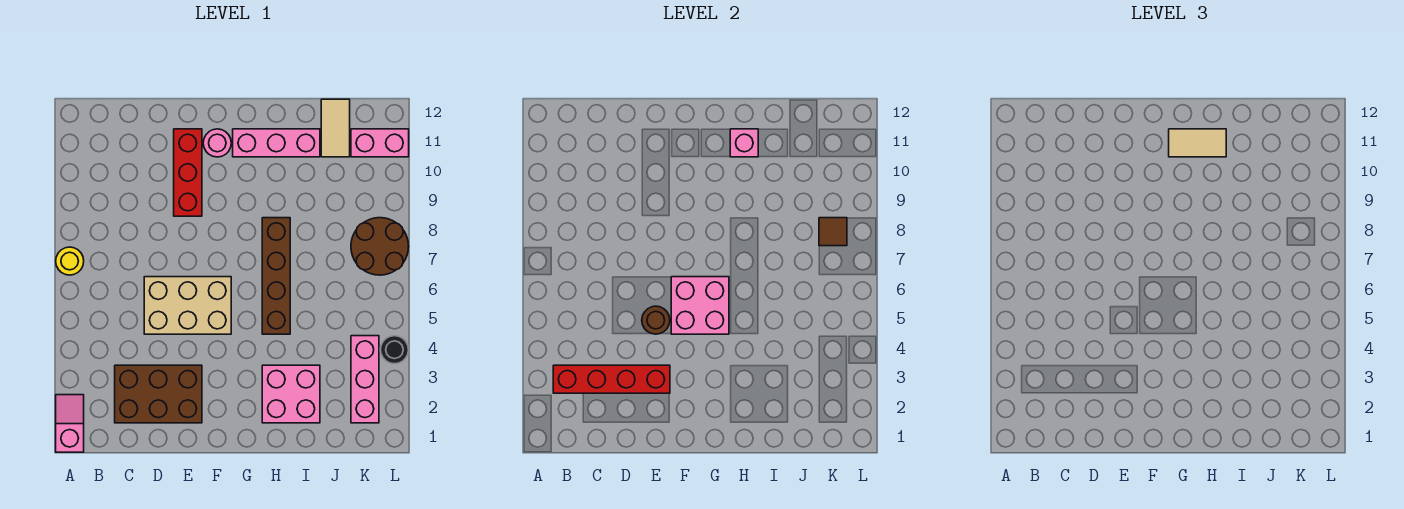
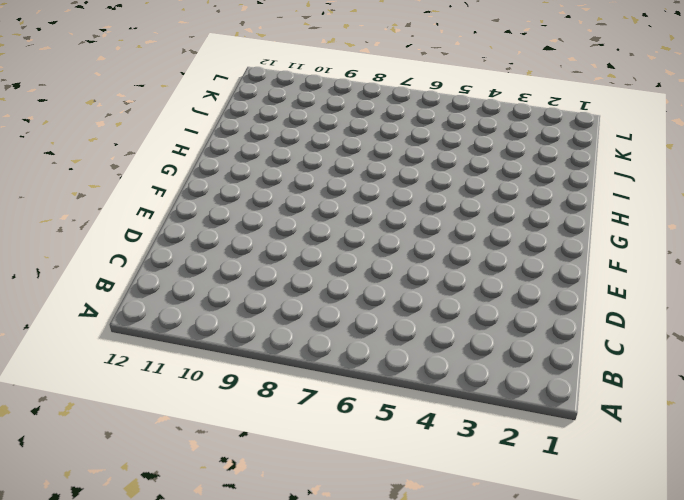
none -> pink slope A1:A2 level 1 top 1
none -> yellow round brick A7 level 1
none -> brown brick C2:E3 level 1

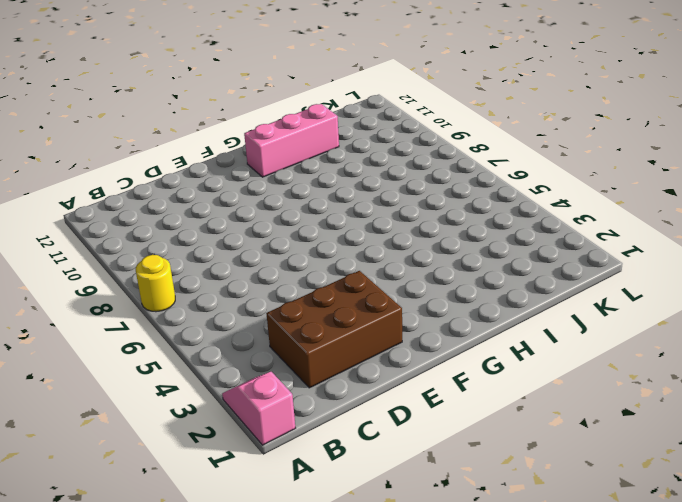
none -> tan brick D5:F6 level 1
none -> red brick E9:E11 level 1
none -> pink round brick F11 level 1

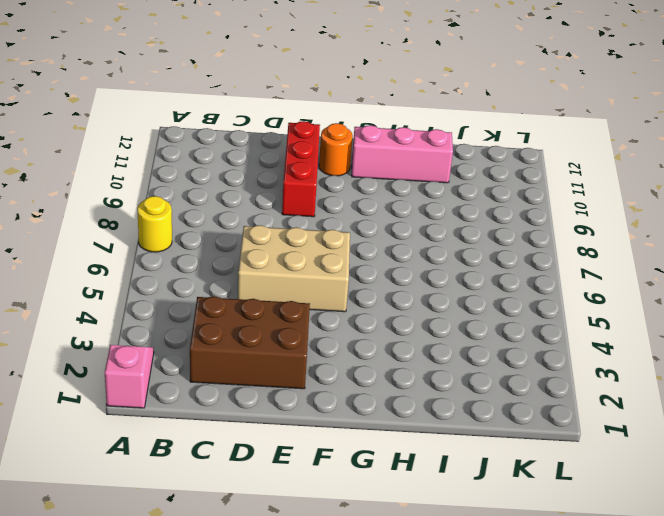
orange round brick F11 level 1 -> pink round brick F11 level 1
none -> pink brick H2:I3 level 1
none -> brown brick H5:H8 level 1
none -> tan tile J11:J12 level 1

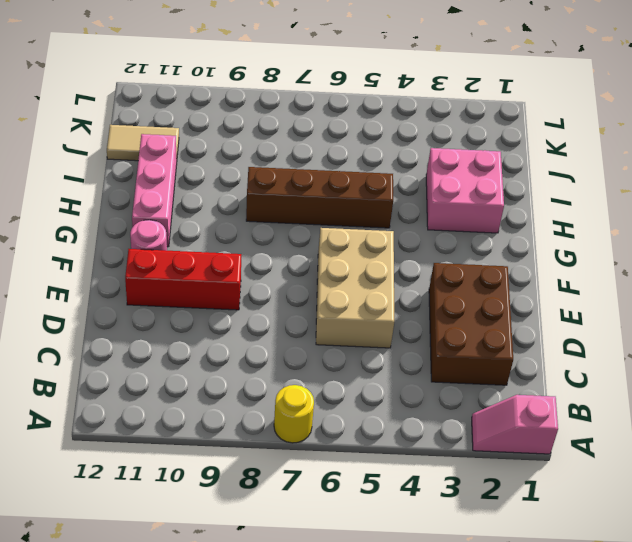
none -> pink brick K2:K4 level 1
none -> brown round brick K7:L8 level 1
none -> pink brick K11:L11 level 1

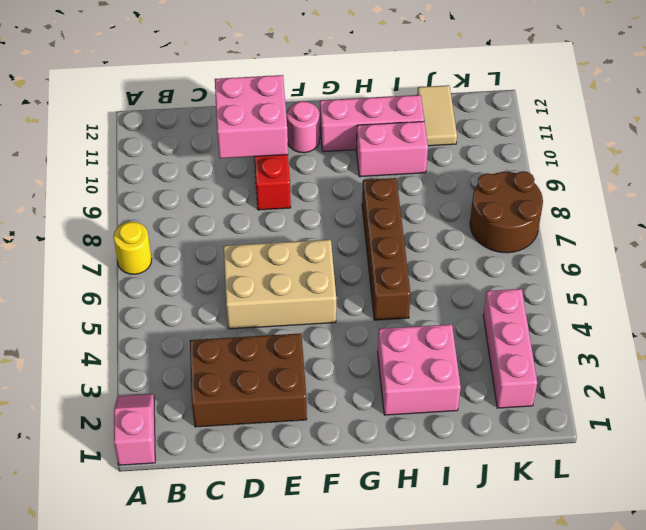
pink brick D10:E11 level 2 -> pink brick F5:G6 level 2
pink brick H10:I10 level 1 -> pink brick K11:L11 level 1
none -> black round brick L4 level 1
none -> red brick B3:E3 level 2
none -> brown round brick E5 level 2

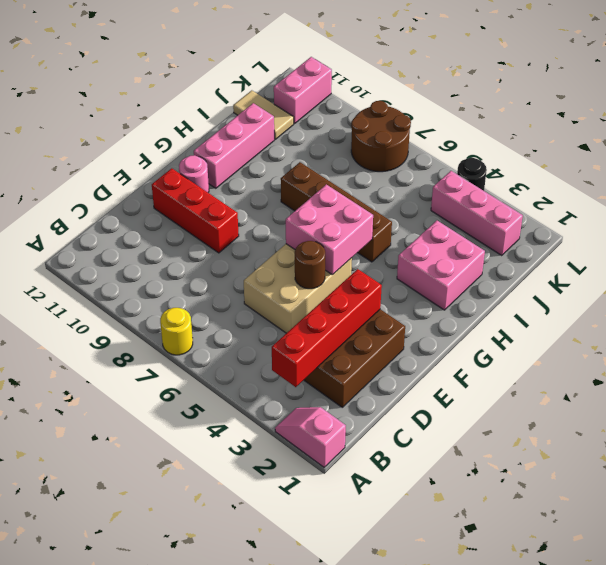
none -> pink brick H11 level 2
none -> brown tile K8 level 2
none -> tan tile G11:H11 level 3

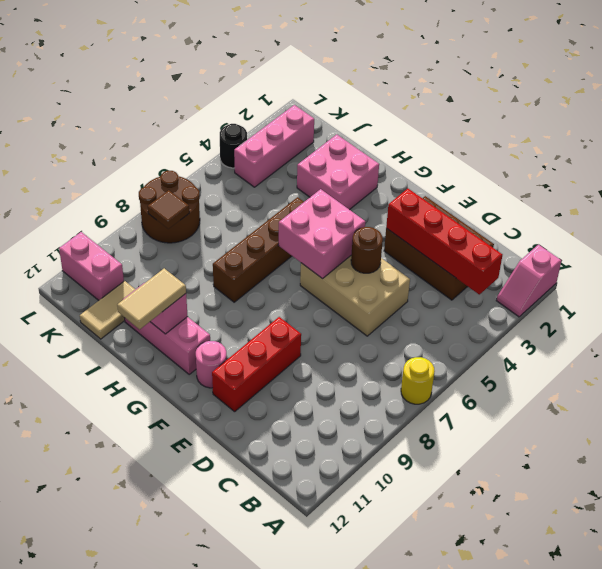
tan tile H11:H12 level 3 -> tan tile G11:H11 level 3

